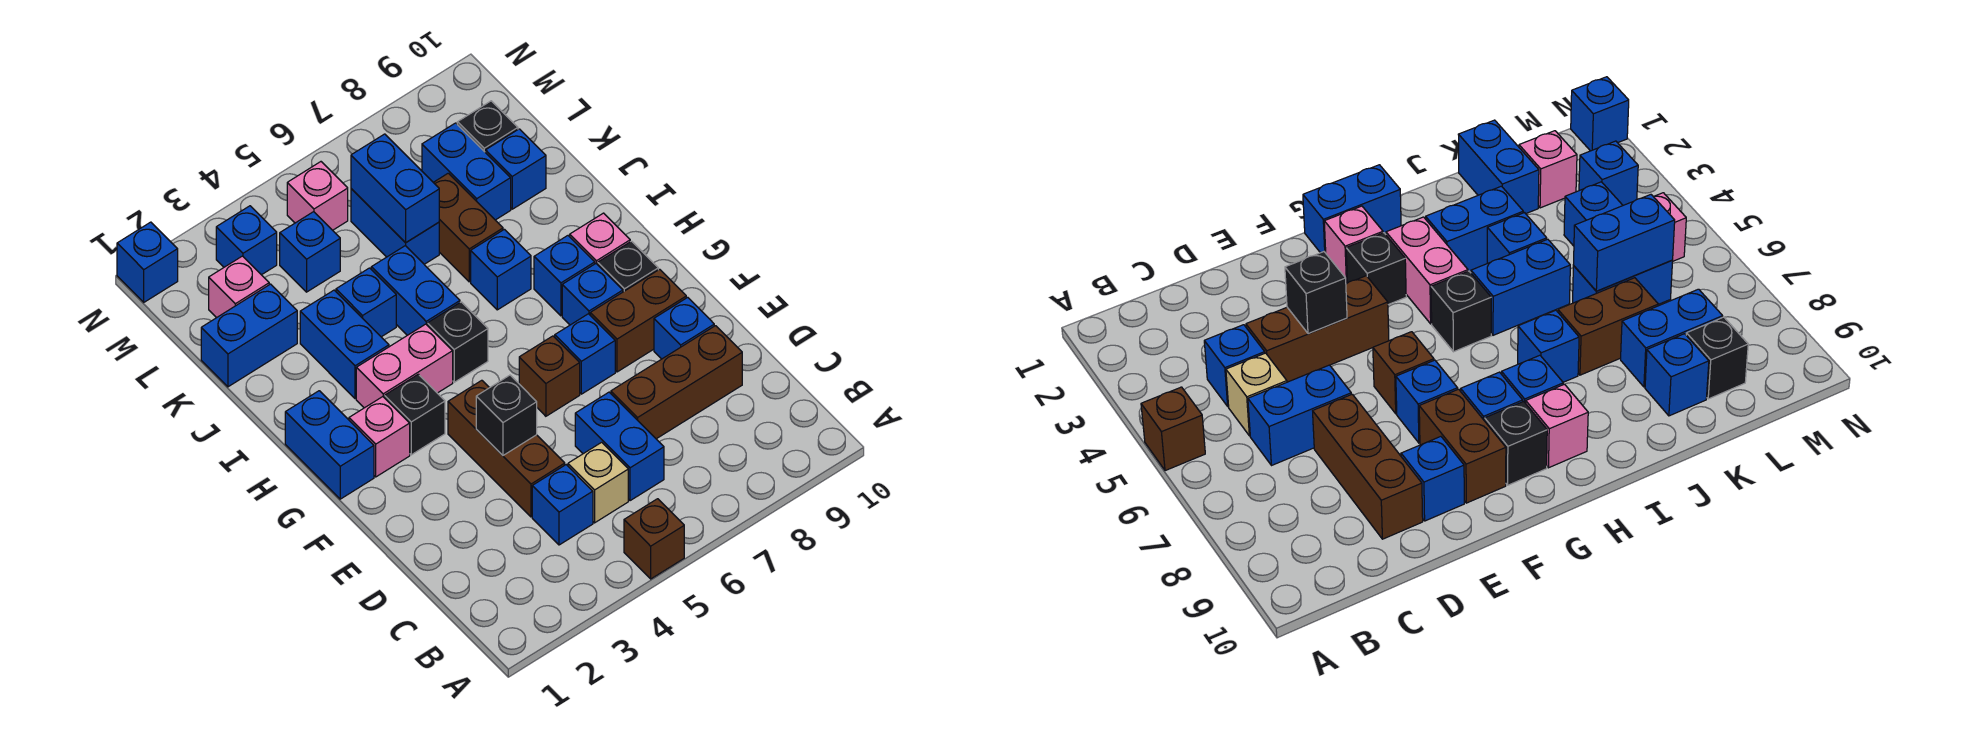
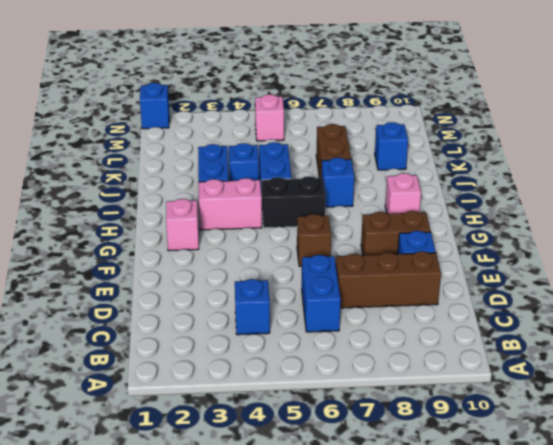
black brick H5:H6 level 1 -> black brick H5 level 1
none -> brown brick A5 level 1
none -> tan brick C5 level 1
none -> brown brick D4:F4 level 1
none -> blue brick F7 level 1

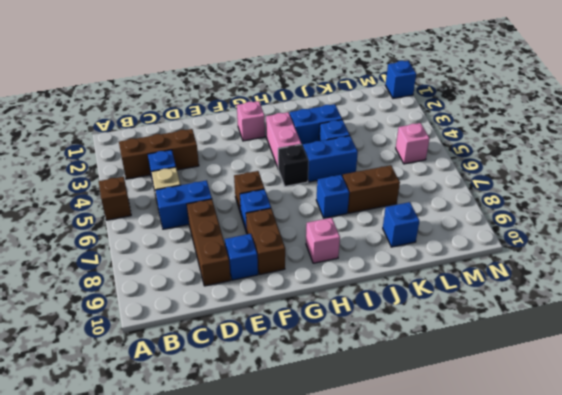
brown brick B3:D3 level 1 -> brown brick D4:F4 level 1
none -> blue brick G1:H1 level 1
none -> black brick G3 level 1
none -> blue brick G8 level 1
none -> black brick G9 level 1

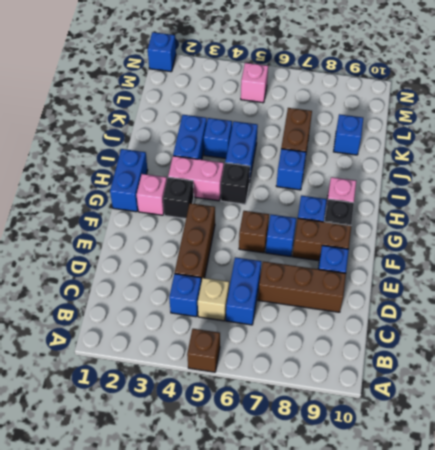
none -> blue brick H8 level 1
none -> blue brick K1:K2 level 1
none -> blue brick K6:L6 level 1
none -> blue brick K8:L8 level 1

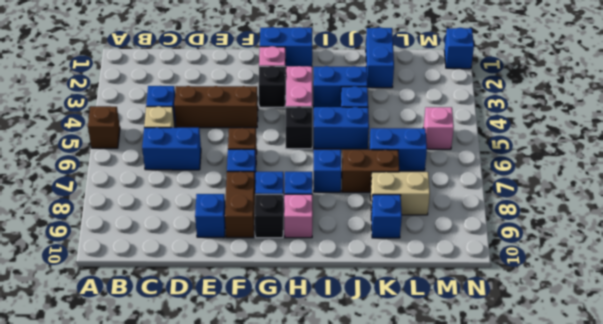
tan brick K8:L8 level 1 -> blue brick K8:L8 level 1
none -> brown brick D7:D9 level 1
none -> pink brick L2 level 1
none -> blue brick L4 level 1
none -> black brick L9 level 1

